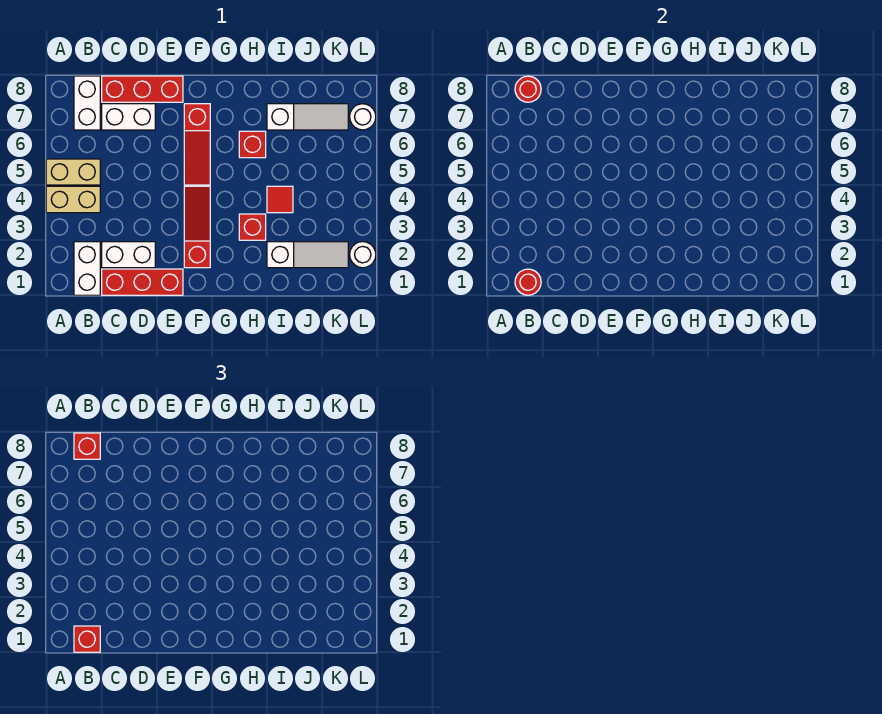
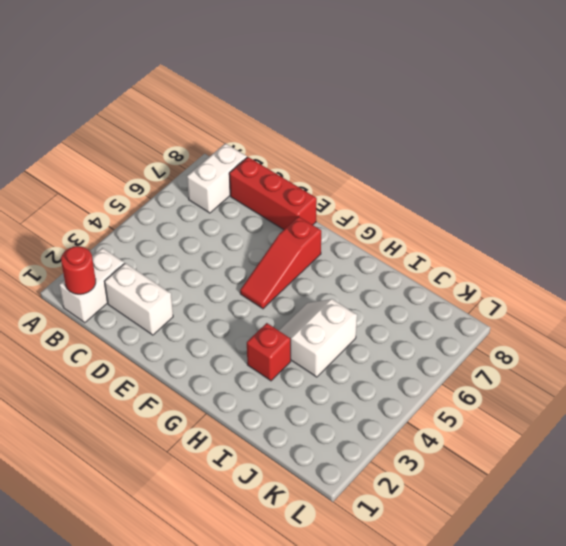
white slope H4:I5 level 1 top I -> red tile I4 level 1
none -> tan brick A4:B4 level 1
none -> tan brick A5:B5 level 1
none -> red brick C1:E1 level 1

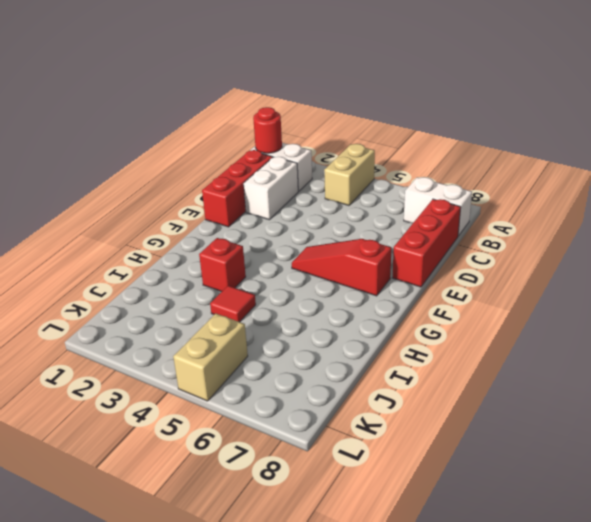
tan brick K5:L5 level 1 -> tan brick A5:B5 level 1
none -> white brick C7:D7 level 1
none -> red slope F2:F4 level 1 top 2
none -> red brick H6 level 1

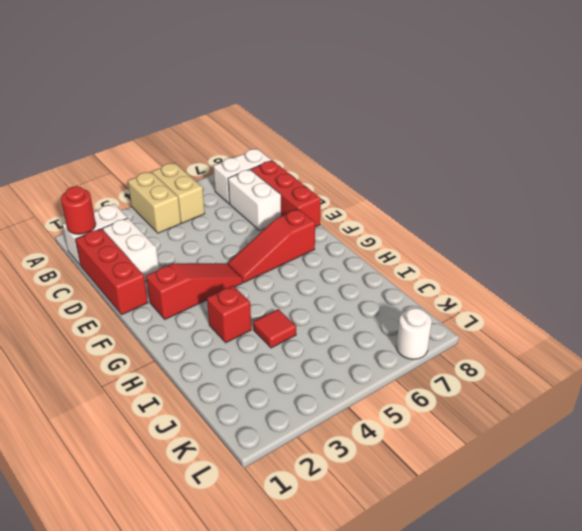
none -> red brick H6 level 1
none -> white slope I2:K2 level 1 top I
none -> white slope I7:K7 level 1 top I

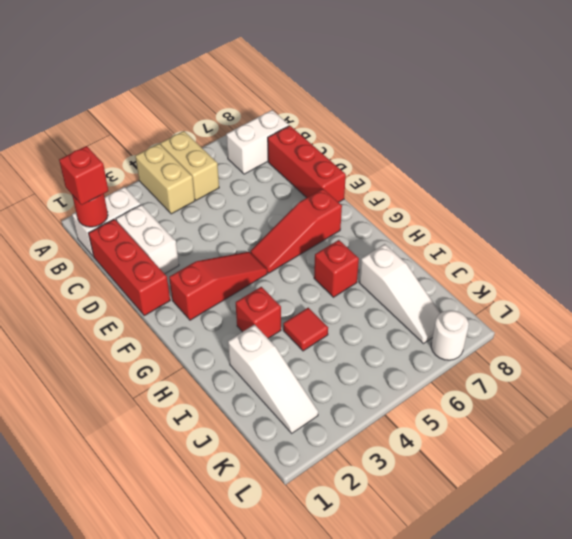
none -> white brick C7:D7 level 1
none -> white round brick L2 level 1
none -> red round brick B8 level 2

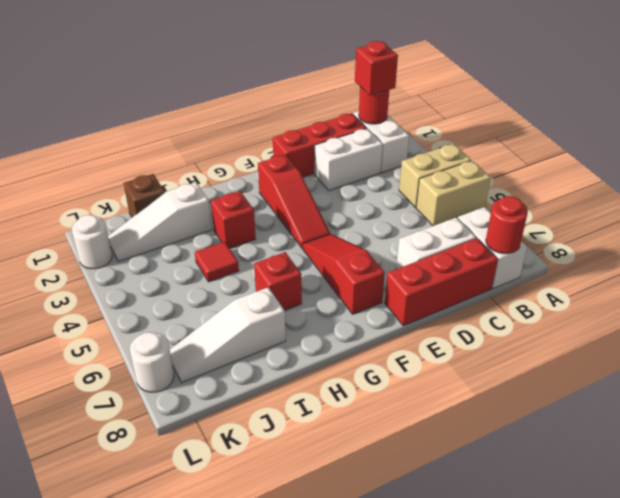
brown brick J1 level 1 -> none
none -> red brick B8 level 3

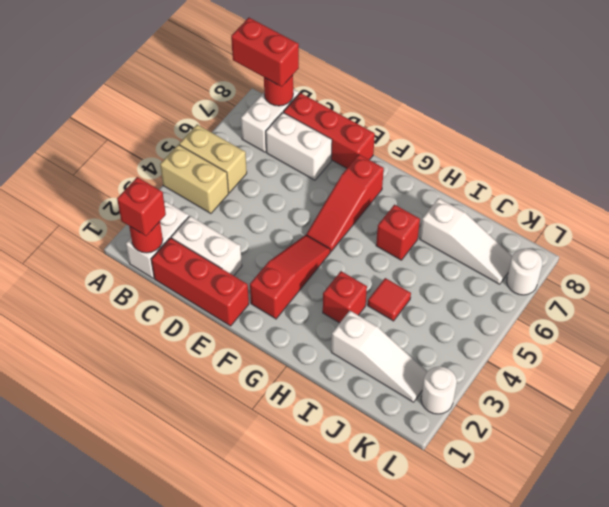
red brick A8:B8 level 3 -> red brick B8 level 3

